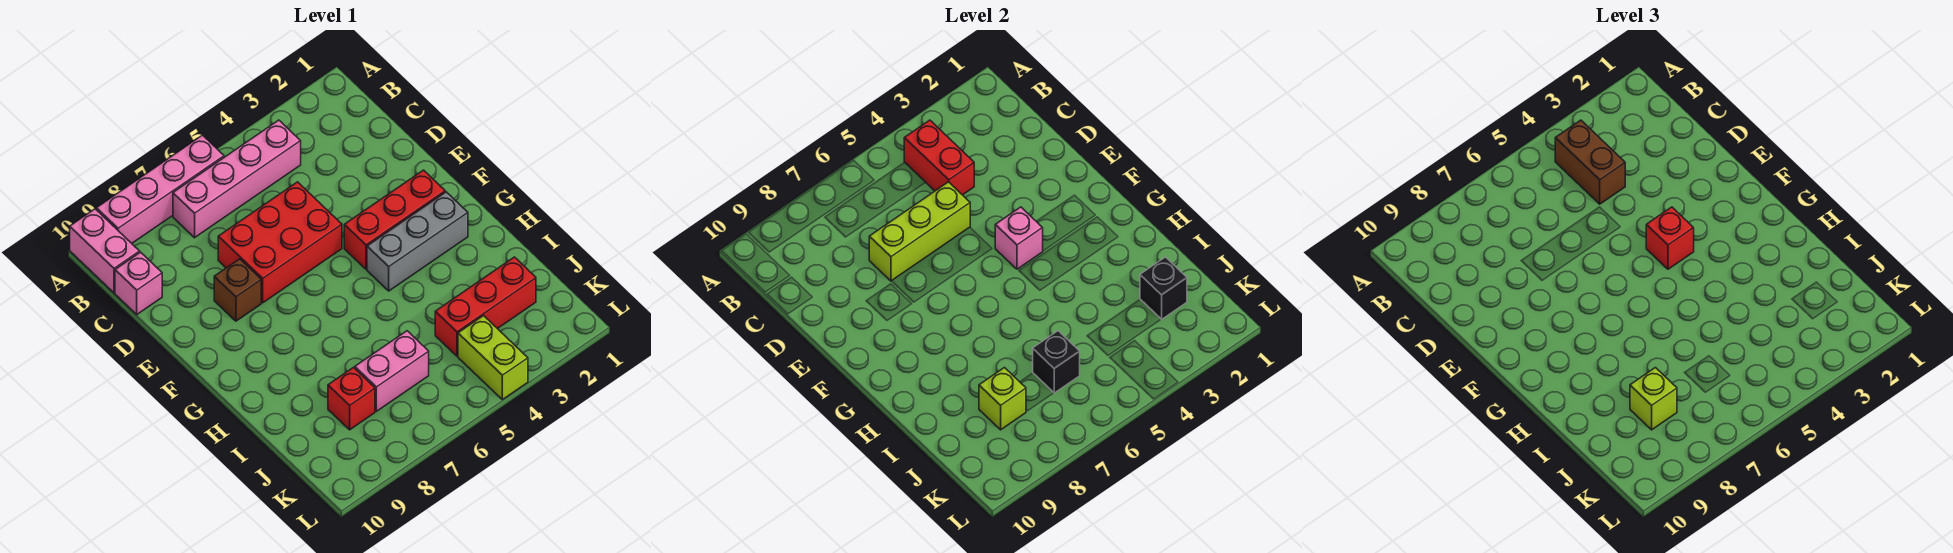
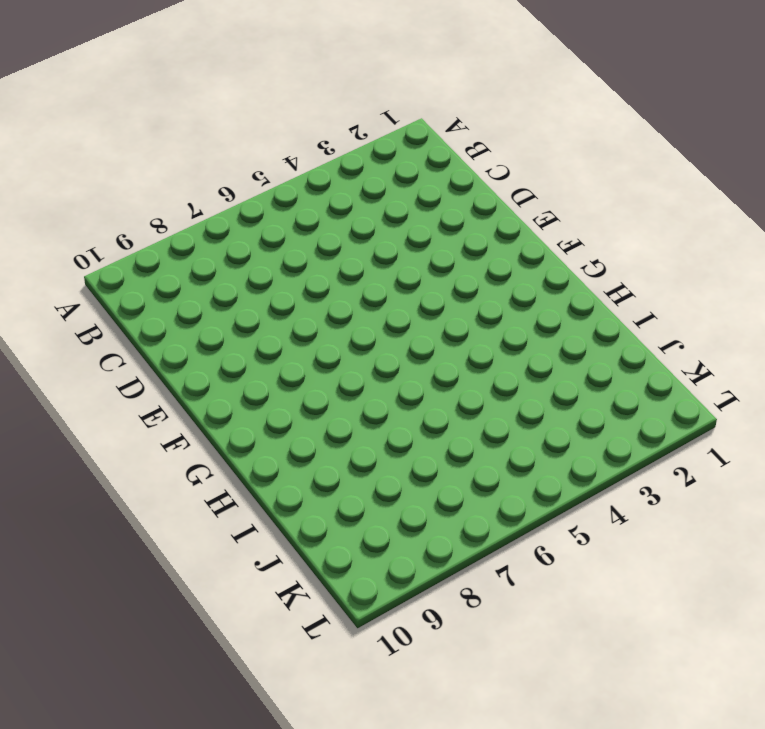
none -> pink brick A6:A9 level 1
none -> pink brick A10:B10 level 1
none -> pink brick B4:B7 level 1

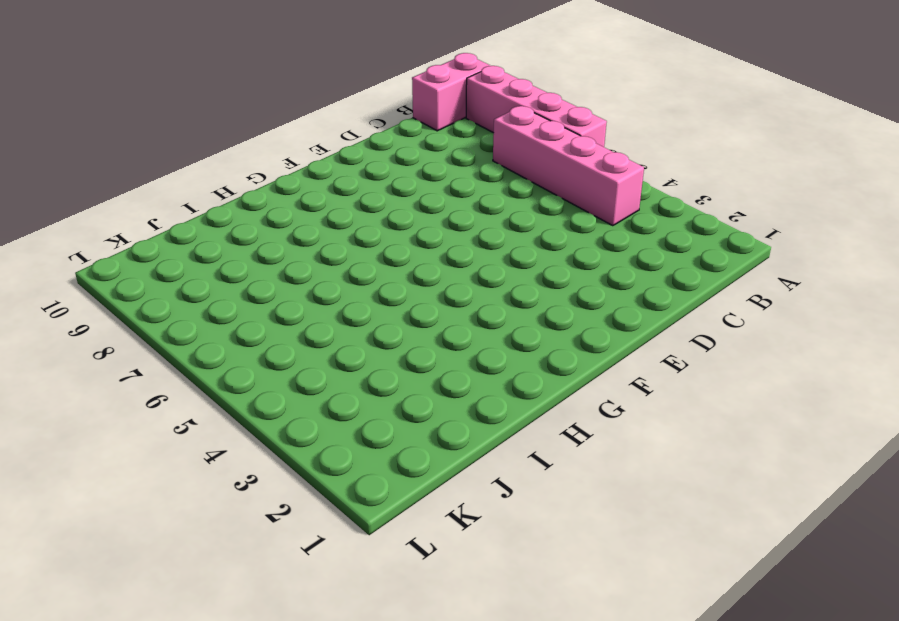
none -> pink brick C10 level 1
none -> red brick D5:E7 level 1
none -> brown brick E8 level 1

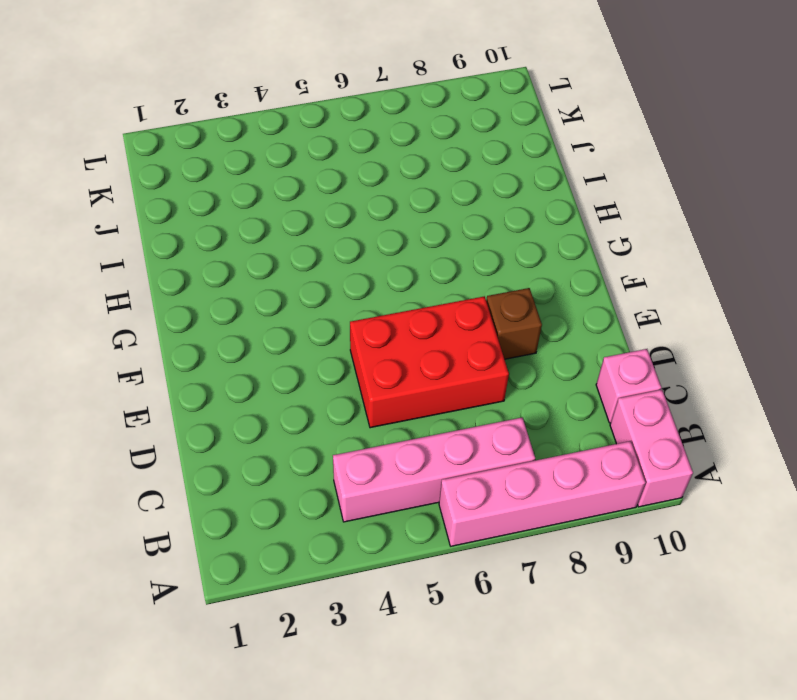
none -> red brick F2:F4 level 1
none -> grey brick G2:G4 level 1
none -> red brick J2:J4 level 1

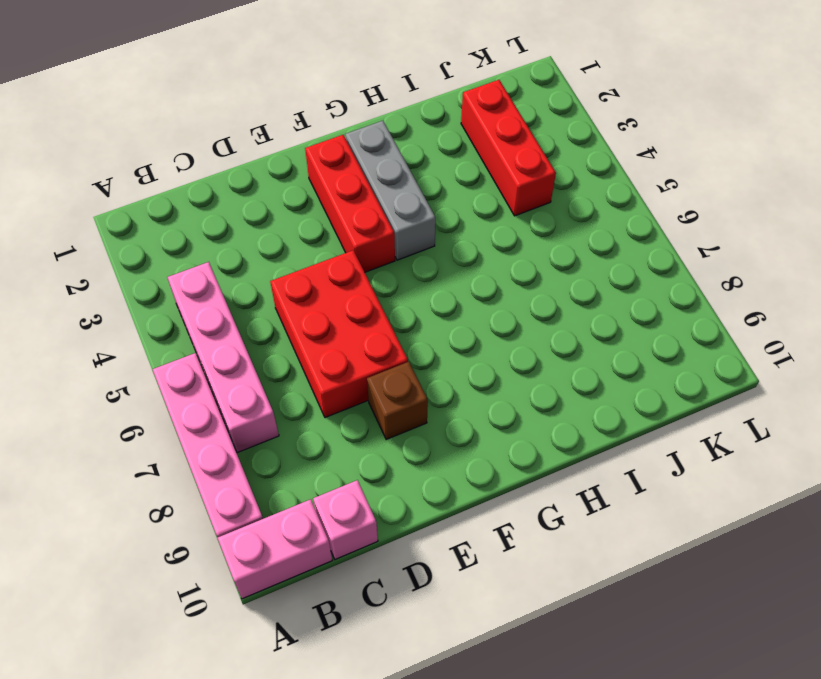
none -> pink brick J6:J7 level 1
none -> red brick J8 level 1
none -> lime brick K4:L4 level 1

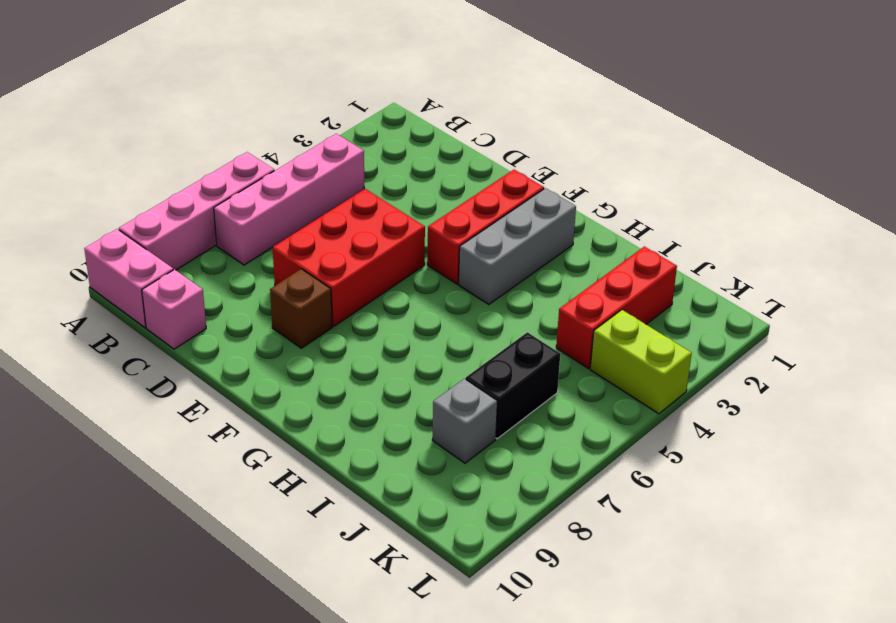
black brick J6:J7 level 1 -> pink brick J6:J7 level 1
grey brick J8 level 1 -> red brick J8 level 1
none -> red brick B4:C4 level 2
none -> lime brick D5:D7 level 2
none -> pink brick F4 level 2

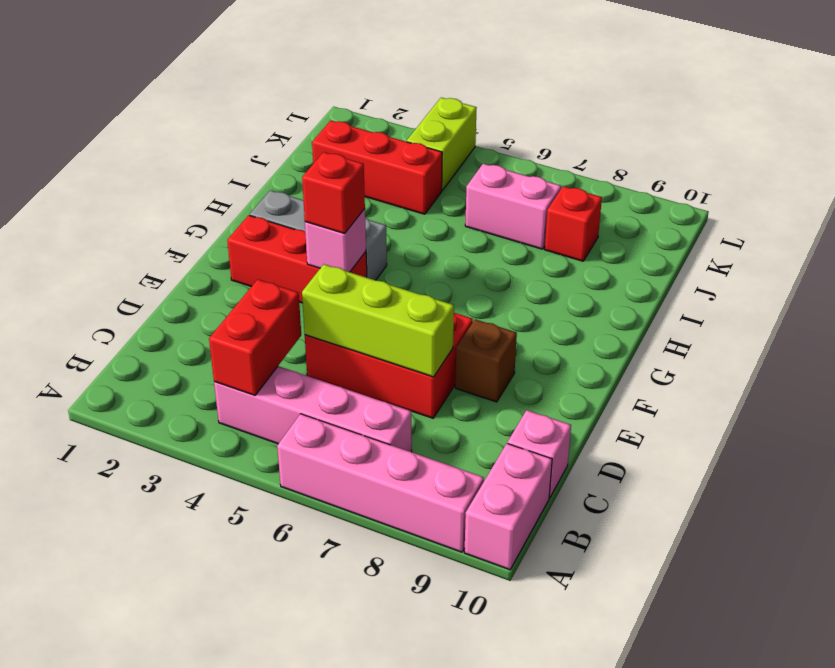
none -> black brick J2 level 2
none -> black brick J6 level 2
none -> lime brick J8 level 2

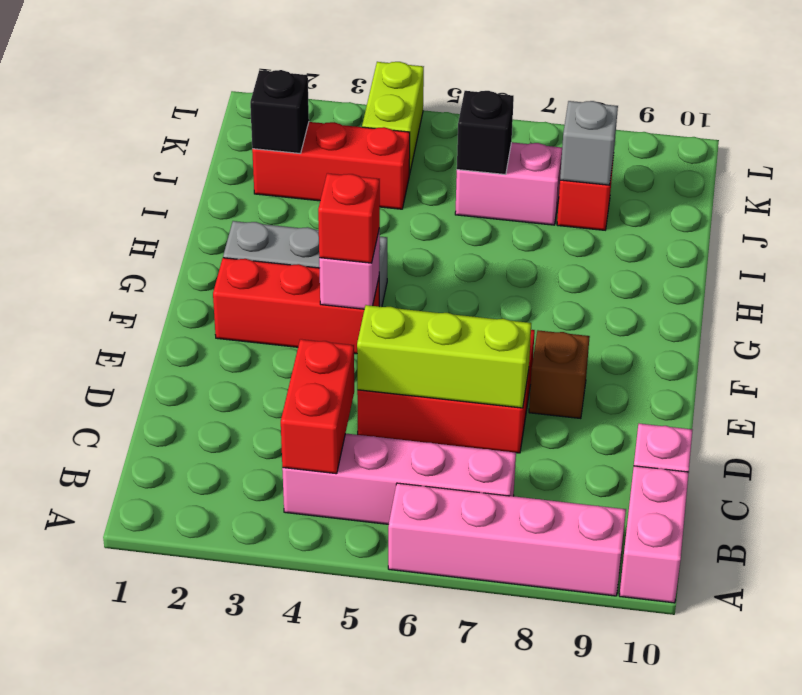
grey brick J8 level 2 -> lime brick J8 level 2
none -> brown brick B4:C4 level 3
none -> lime brick J8 level 3

